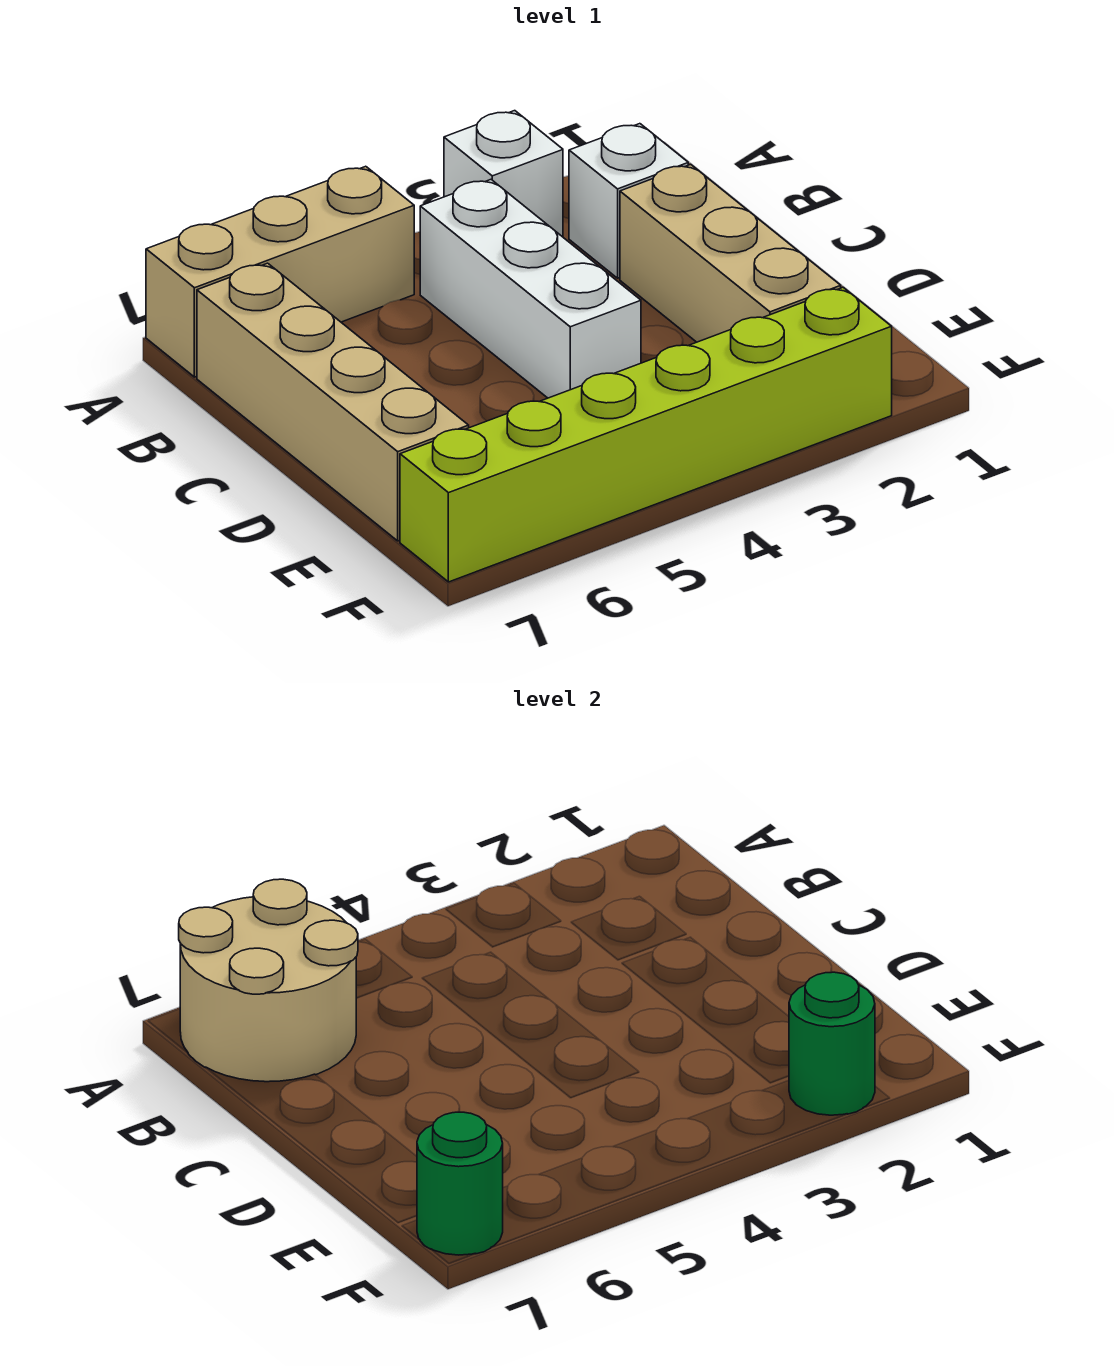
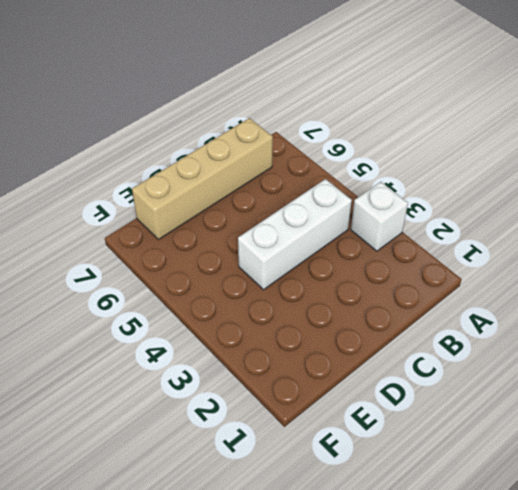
none -> tan brick A5:A7 level 1
none -> white brick B2 level 1

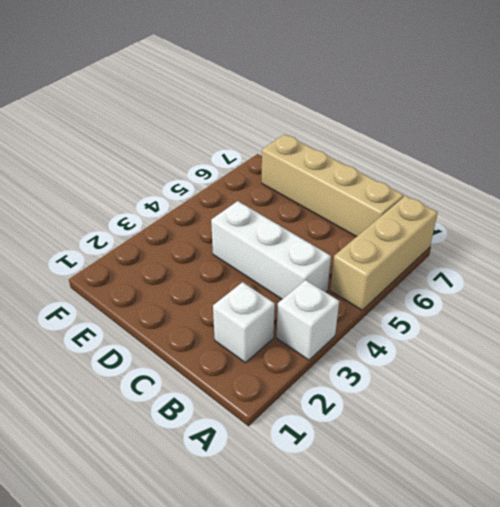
none -> tan brick C2:E2 level 1
none -> lime brick F2:F7 level 1

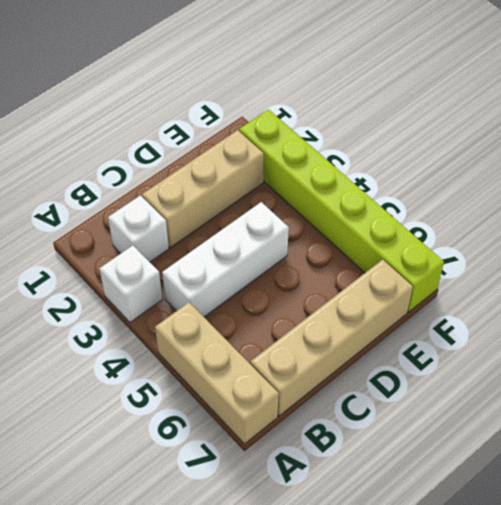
none -> tan round brick A6:B7 level 2
none -> green round brick F2 level 2

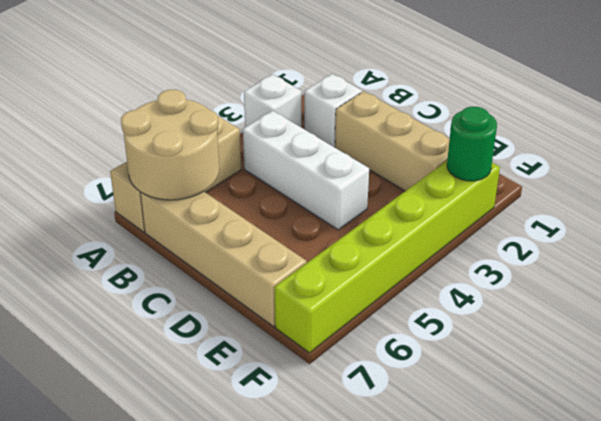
none -> green round brick F7 level 2

